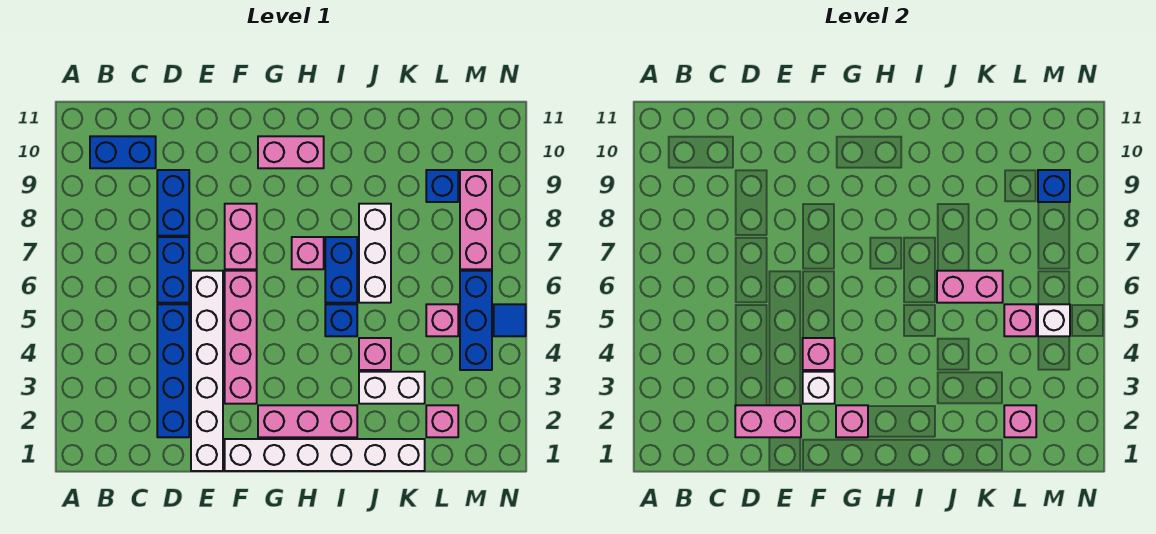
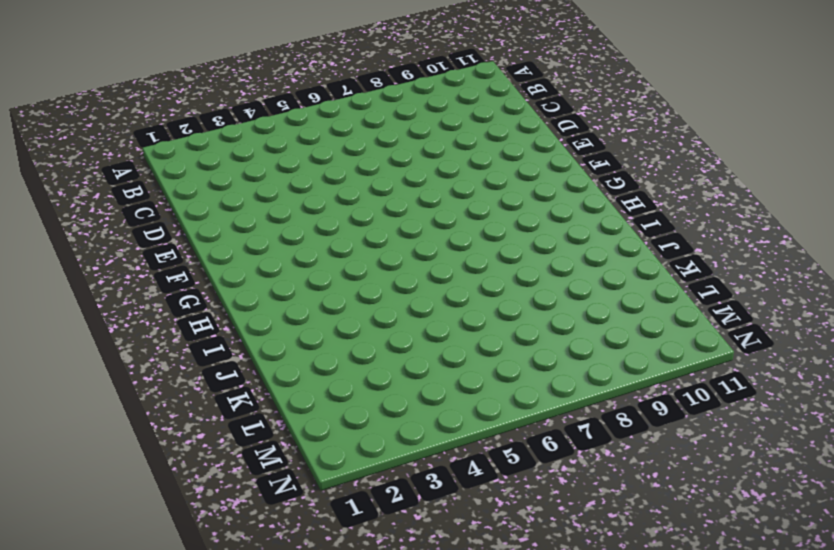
none -> blue brick B10:C10 level 1
none -> blue brick D2:D5 level 1
none -> blue brick D6:D7 level 1
none -> blue brick D8:D9 level 1

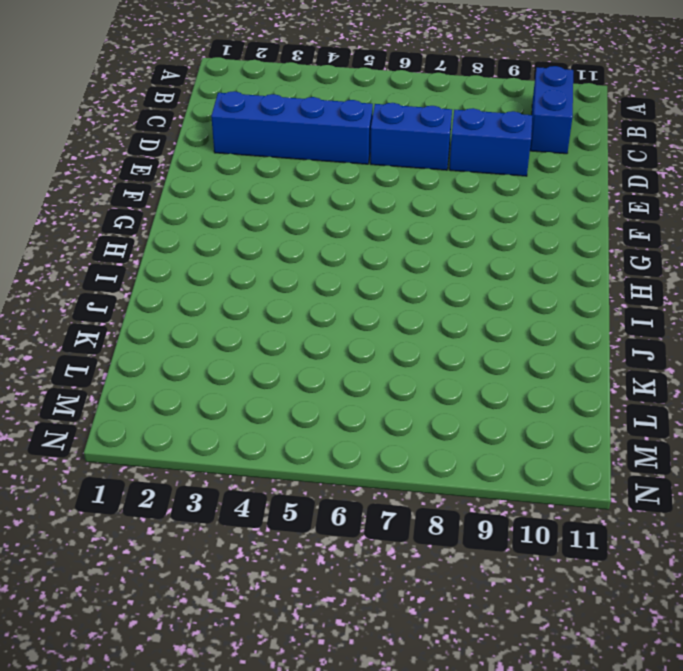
none -> white brick E1:E6 level 1
none -> white brick F1:K1 level 1
none -> pink brick F3:F6 level 1
none -> pink brick F7:F8 level 1

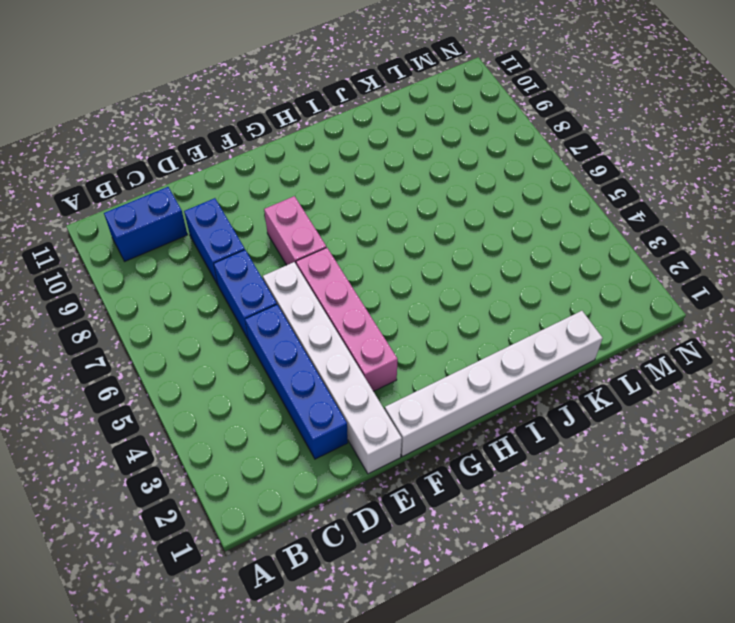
none -> pink brick G2:I2 level 1
none -> pink brick G10:H10 level 1
none -> pink brick H7 level 1
none -> blue brick I5 level 1

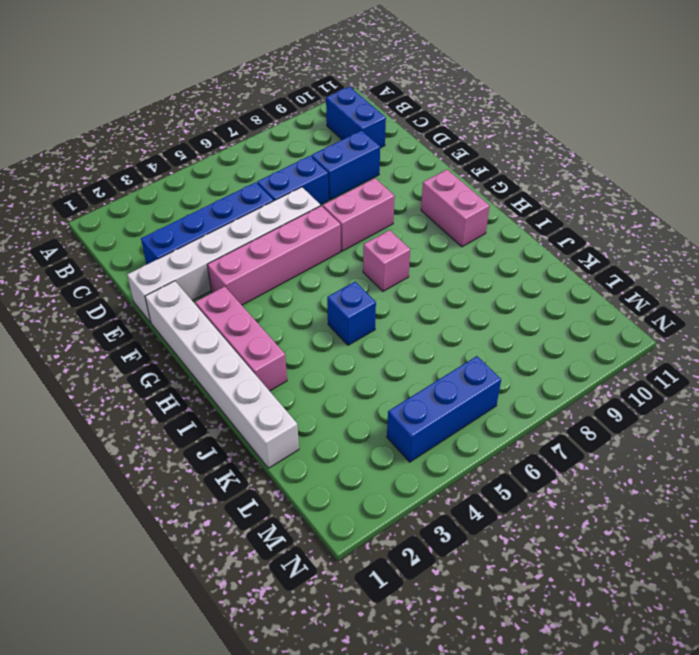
none -> blue brick I6:I7 level 1
none -> white brick J3:K3 level 1
none -> pink brick J4 level 1
none -> white brick J6:J8 level 1

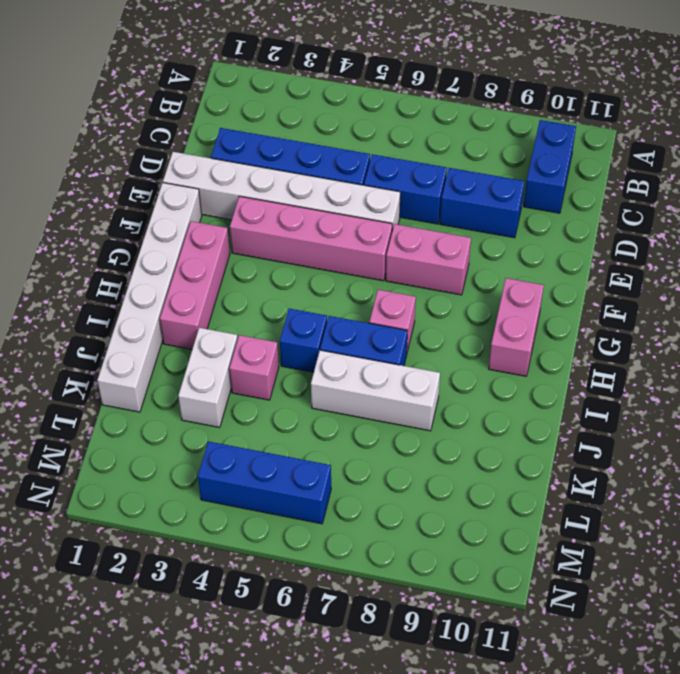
none -> pink brick L2 level 1
none -> pink brick L5 level 1
none -> blue brick L9 level 1
none -> pink brick M7:M9 level 1

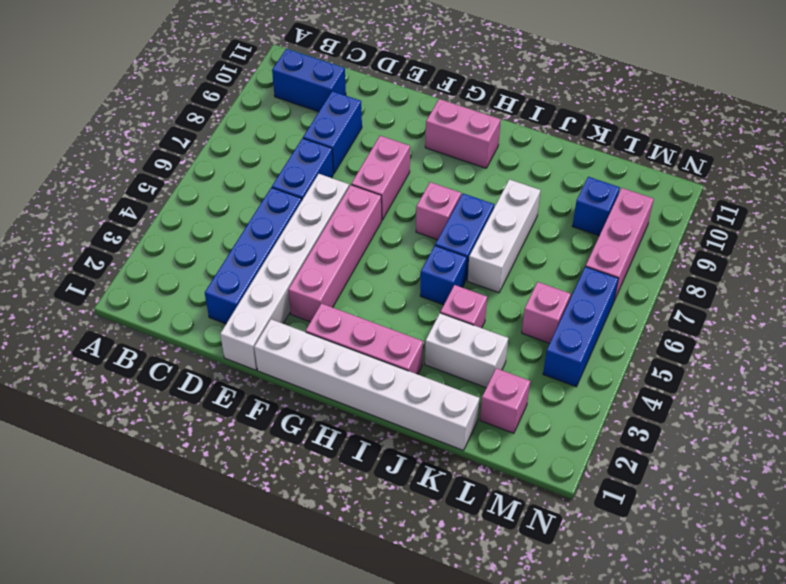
none -> blue tile N5 level 1
none -> pink brick D2:E2 level 2
none -> white brick F3 level 2
none -> pink brick F4 level 2

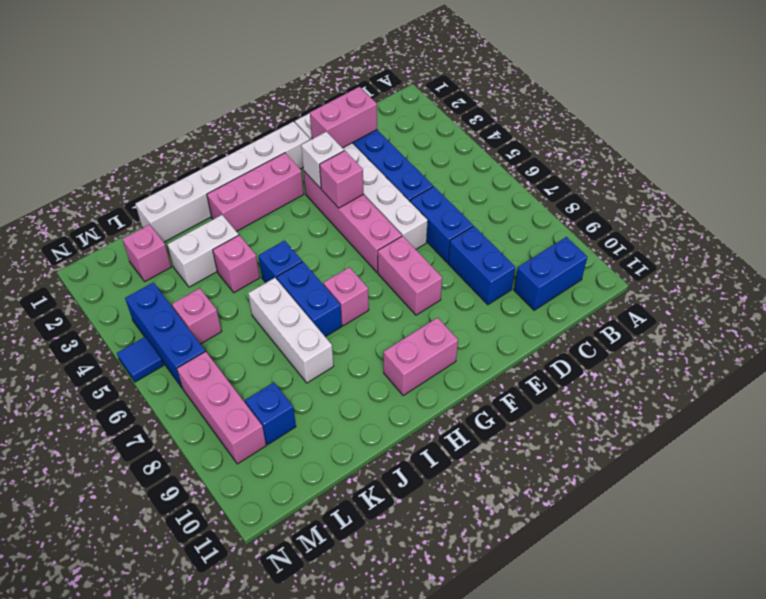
none -> pink brick G2 level 2
none -> pink brick J6:K6 level 2
none -> pink brick L2 level 2
none -> pink brick L5 level 2

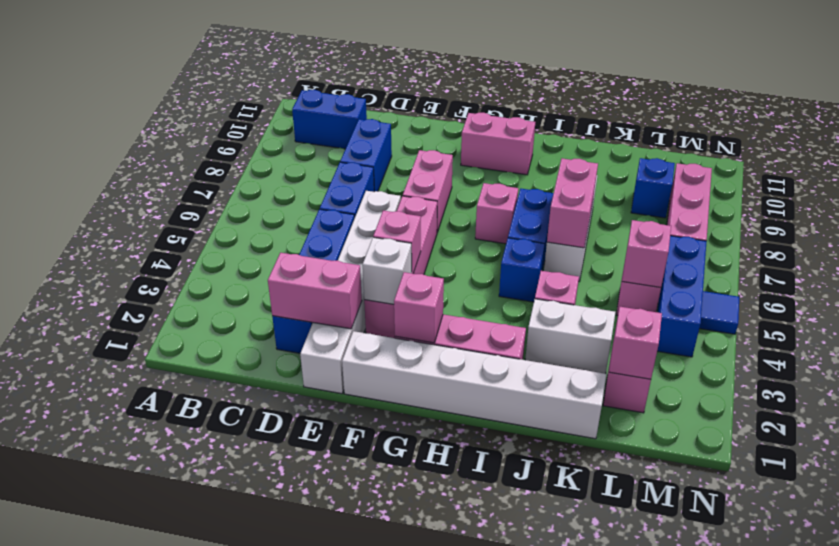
pink brick J6:J7 level 2 -> pink brick J6:K6 level 2
none -> white brick M5 level 2
none -> blue brick M9 level 2

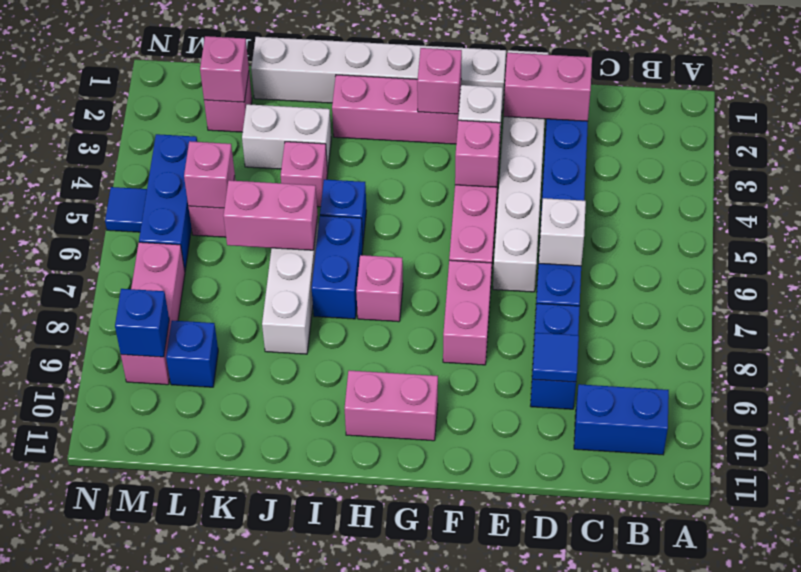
white brick D6 level 2 -> white brick M5 level 2
blue tile D9 level 2 -> none

